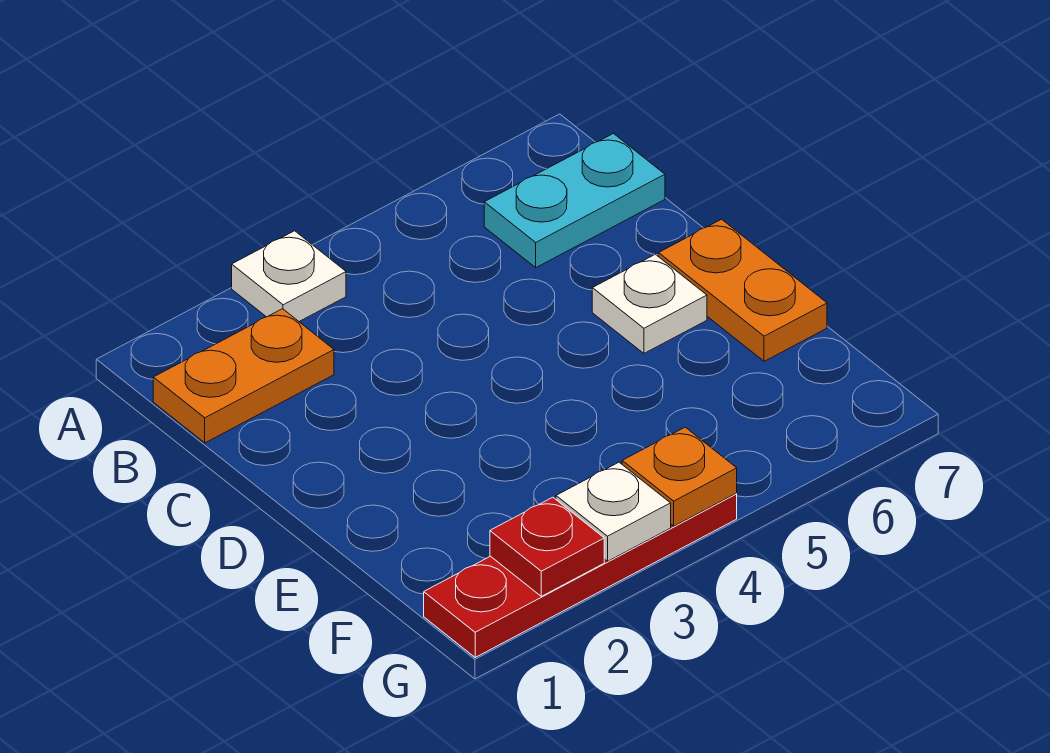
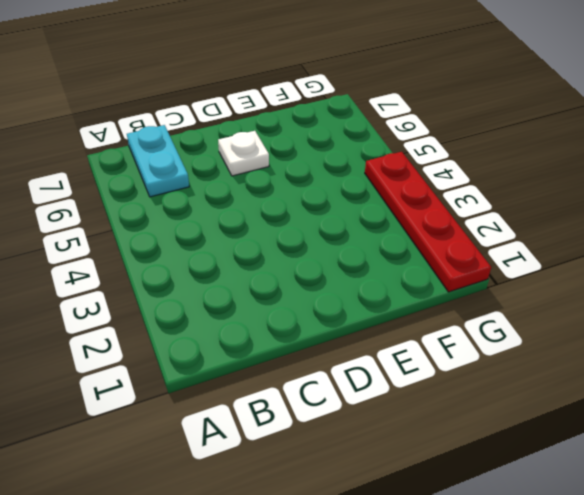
none -> white plate A3 level 1
none -> orange plate B1:B2 level 1

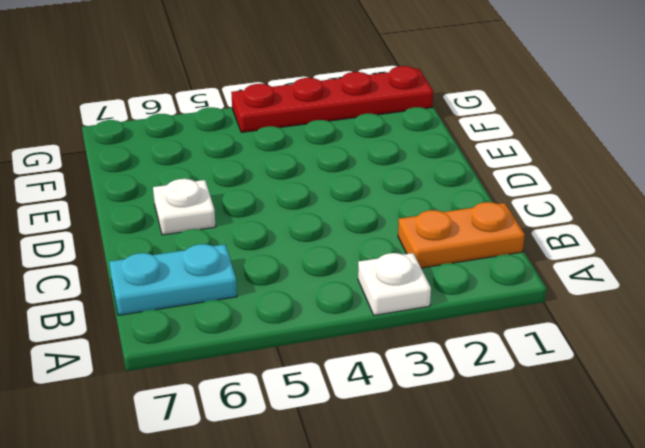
none -> orange plate D7:E7 level 1
none -> red plate G2 level 2

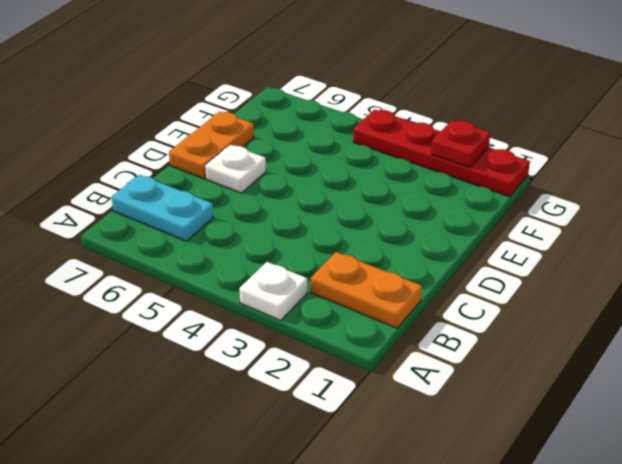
none -> white plate G3 level 2
none -> orange plate G4 level 2

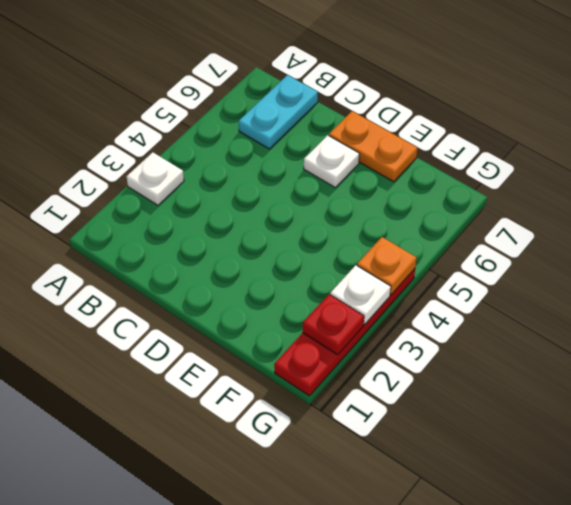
none -> orange plate B1:B2 level 1

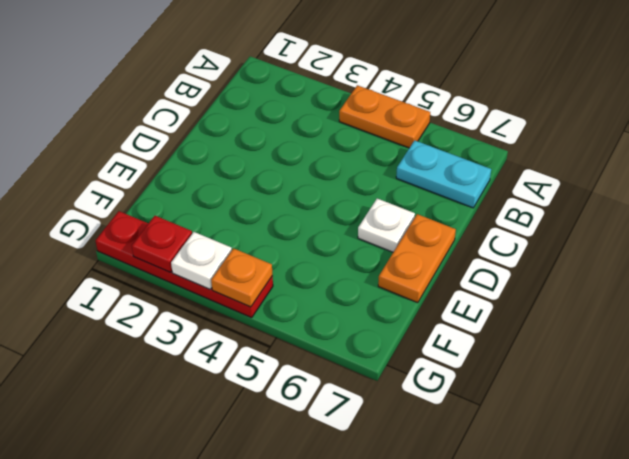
orange plate A4:A5 level 1 -> orange plate B1:B2 level 1
none -> white plate A3 level 1

